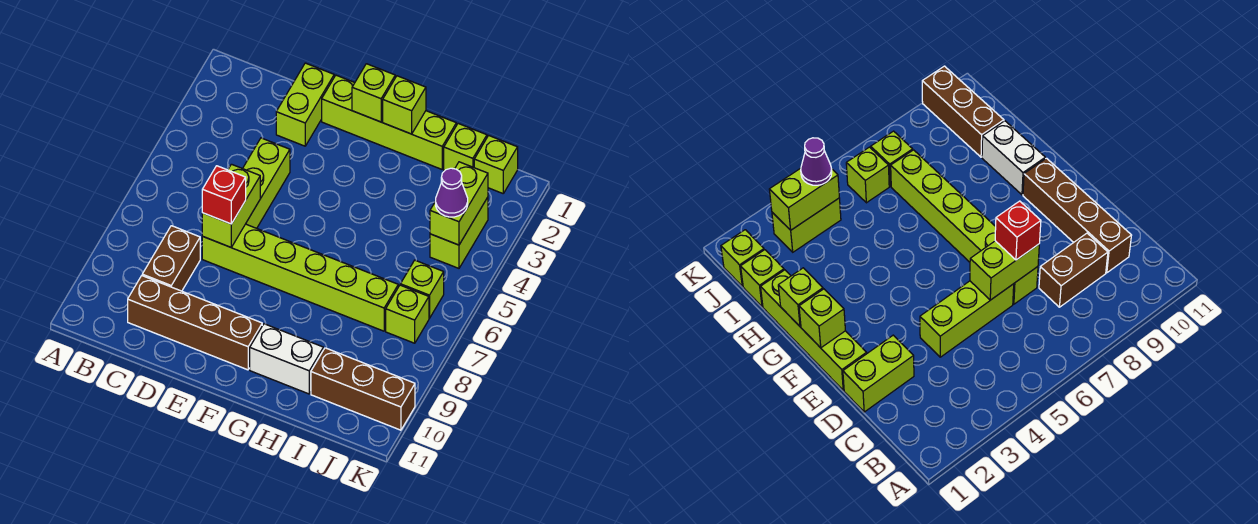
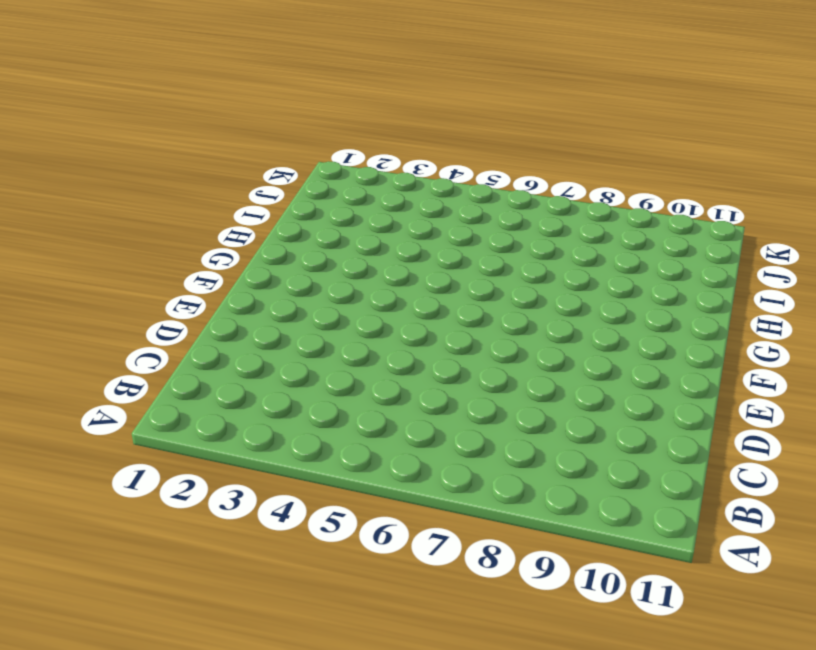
none -> brown brick C8:C9 level 1
none -> brown brick C10:F10 level 1
none -> lime brick D1:D2 level 1

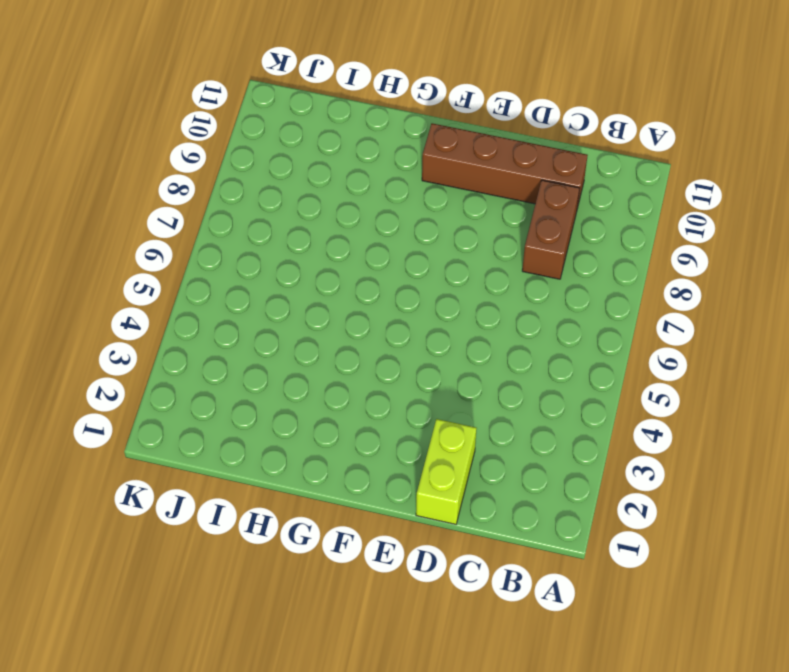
none -> lime brick D4:D6 level 1
none -> lime brick D7:I7 level 1
none -> lime brick E1:H1 level 1

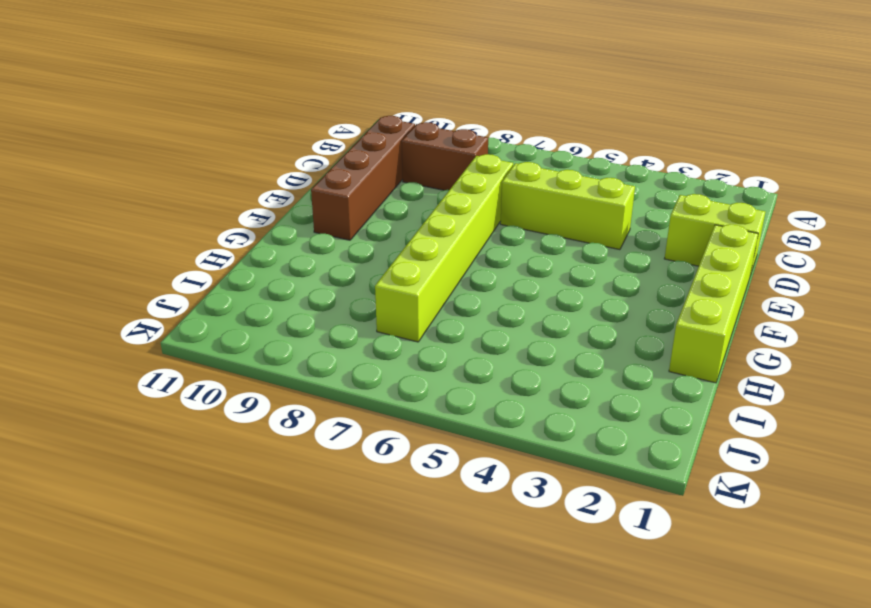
none -> white brick G10:H10 level 1
none -> lime brick I1 level 1
none -> brown brick I10:K10 level 1

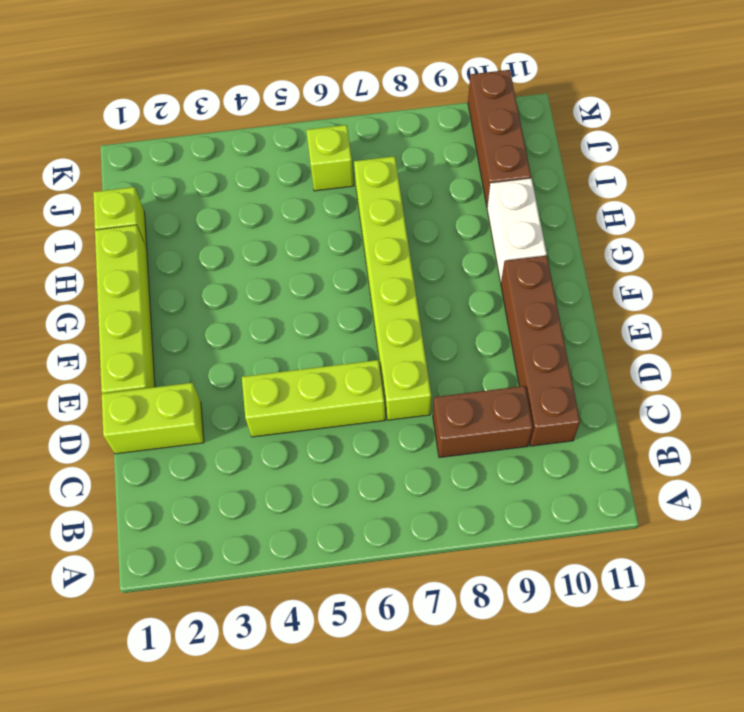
none -> lime brick J1 level 1
none -> lime brick J3:J4 level 1
none -> lime brick J7 level 1

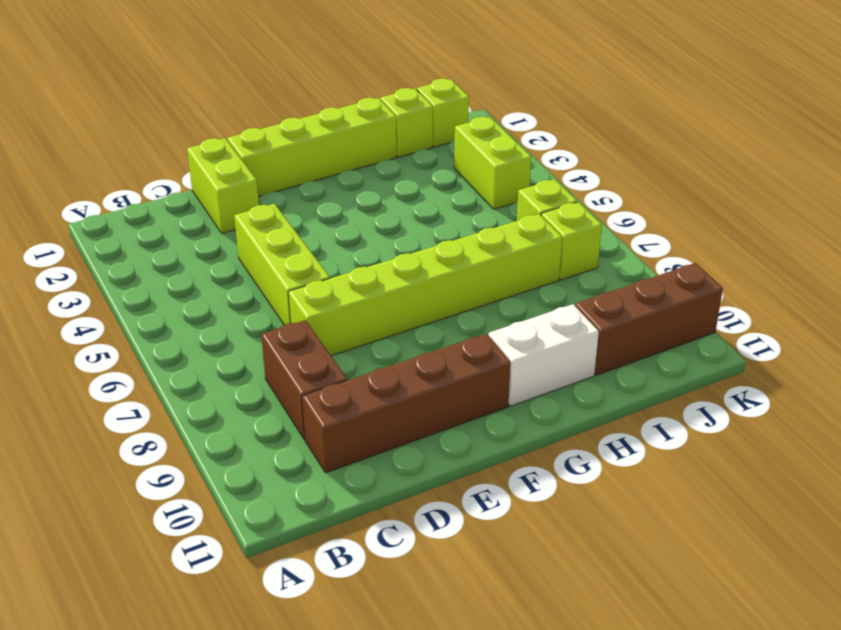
none -> lime brick D6:D7 level 2
none -> lime brick F1 level 2
none -> lime brick G1 level 2

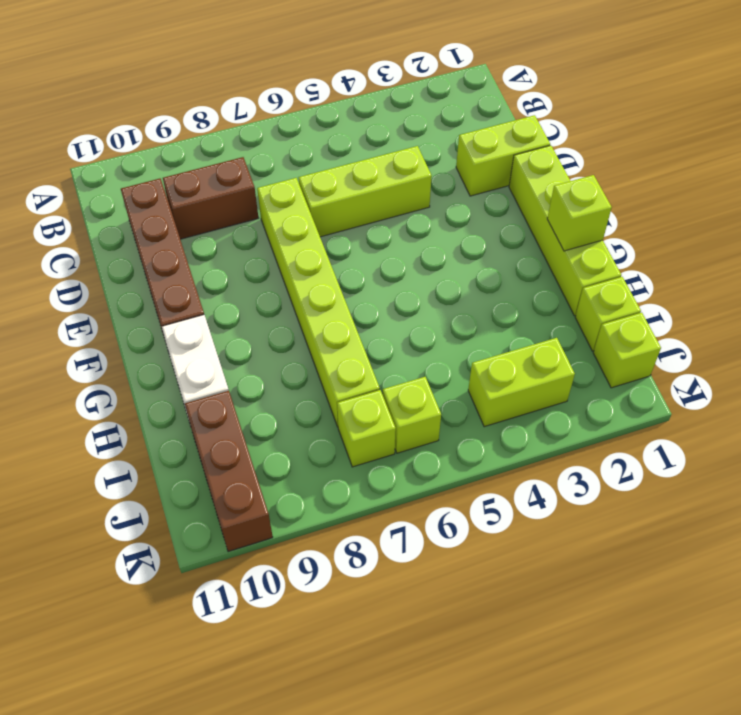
none -> lime brick D6:D7 level 2
none -> lime brick F1 level 2
none -> lime brick J3:J4 level 2

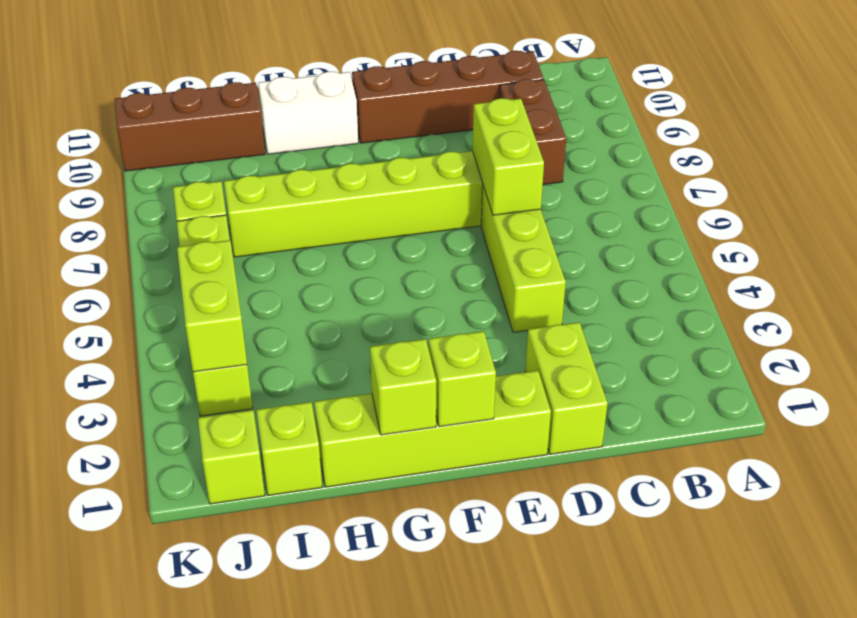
none -> red brick D7 level 3
none -> purple cone J4 level 3

